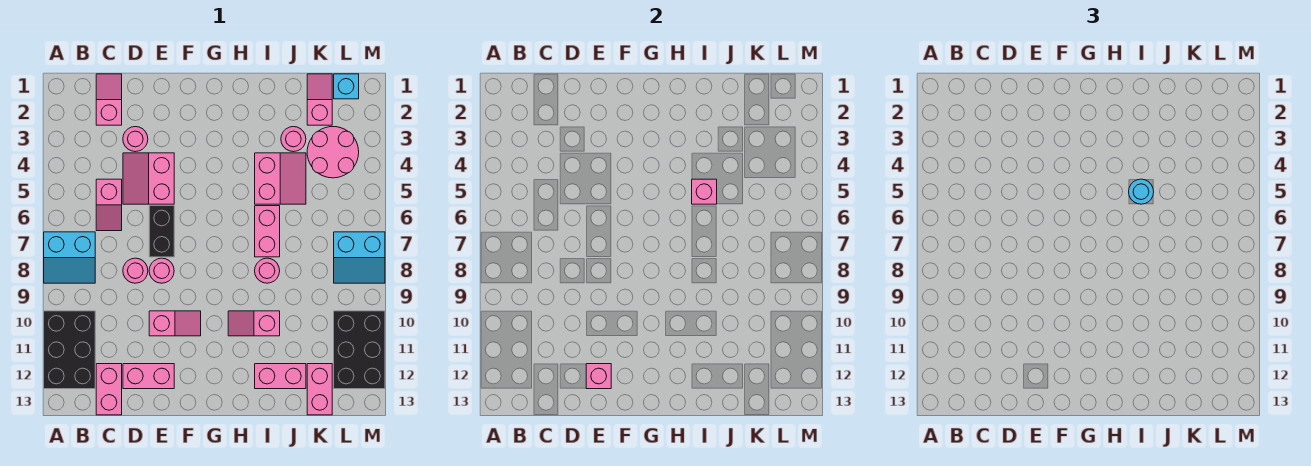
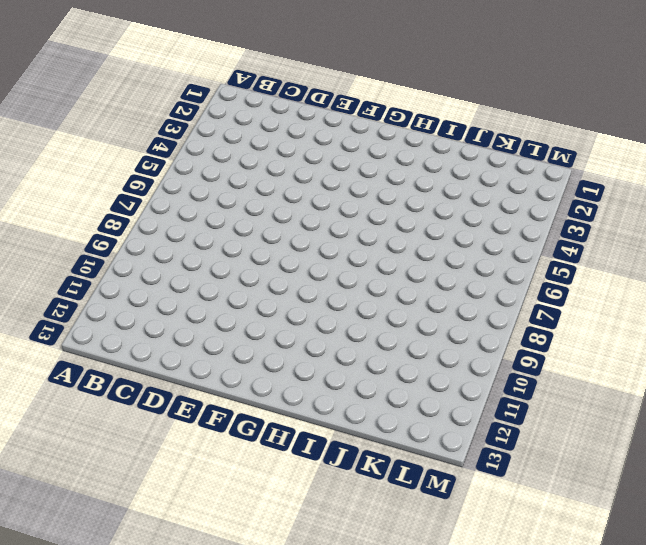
none -> cyan slope A7:B8 level 1 top 7
none -> black brick A10:B12 level 1
none -> pink slope C1:C2 level 1 top 2

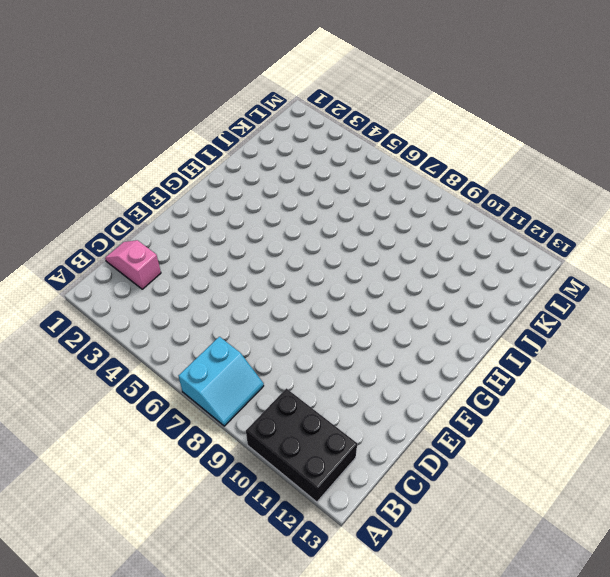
none -> pink slope C5:C6 level 1 top 5
none -> pink brick C12:C13 level 1
none -> pink round brick D3 level 1

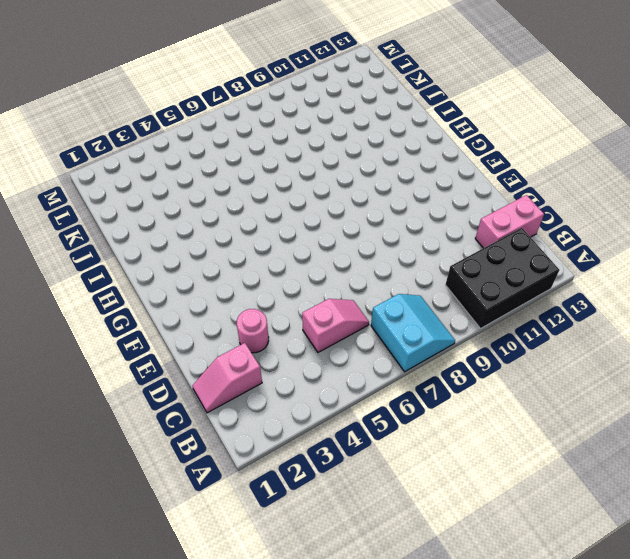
none -> pink slope D4:E5 level 1 top E
none -> pink round brick D8 level 1
none -> pink brick D12:E12 level 1

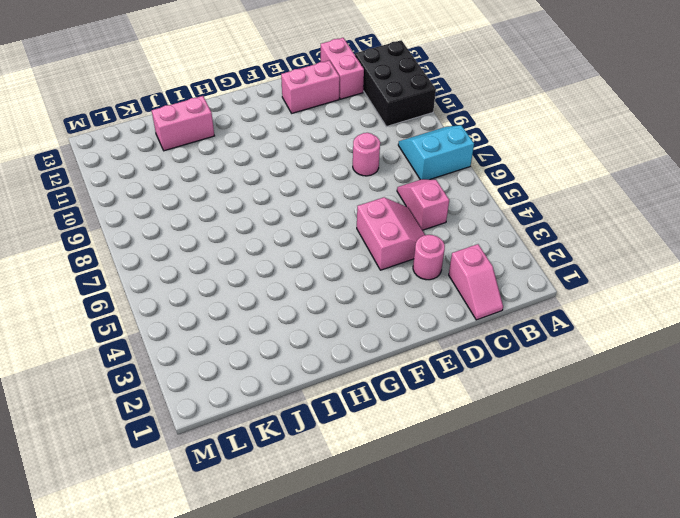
none -> black brick E6:E7 level 1
none -> pink round brick E8 level 1
none -> pink slope E10:F10 level 1 top E

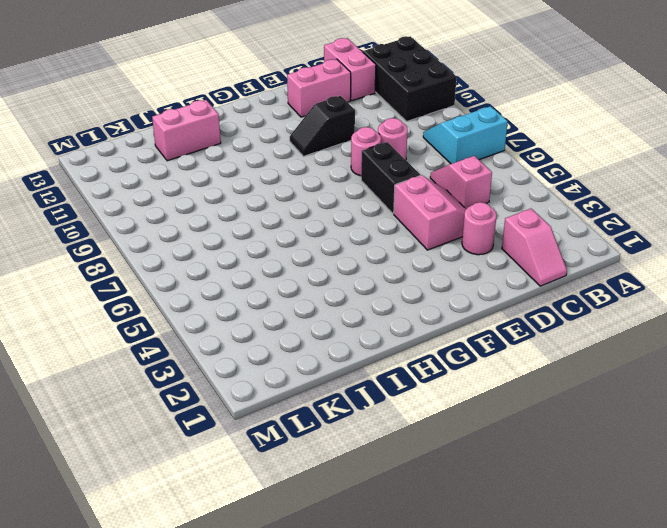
black slope E10:F10 level 1 top E -> pink slope E10:F10 level 1 top E
none -> pink slope H10:I10 level 1 top I
none -> pink slope I4:J5 level 1 top I
none -> pink brick I6:I7 level 1

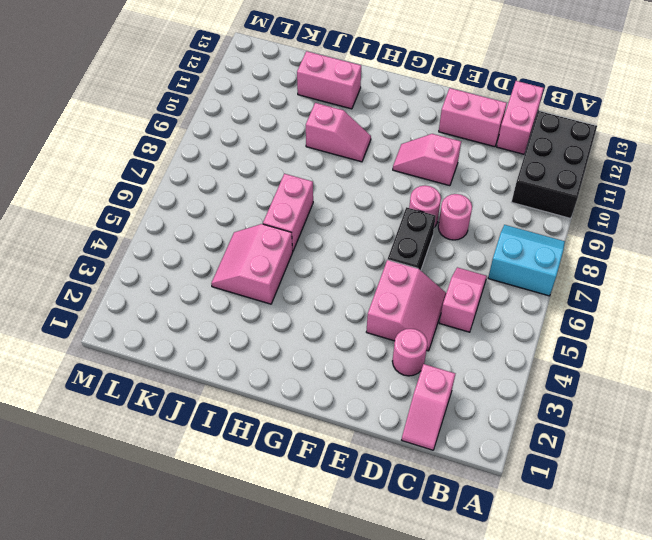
none -> pink round brick I8 level 1
none -> pink round brick J3 level 1
none -> pink slope K1:K2 level 1 top 2

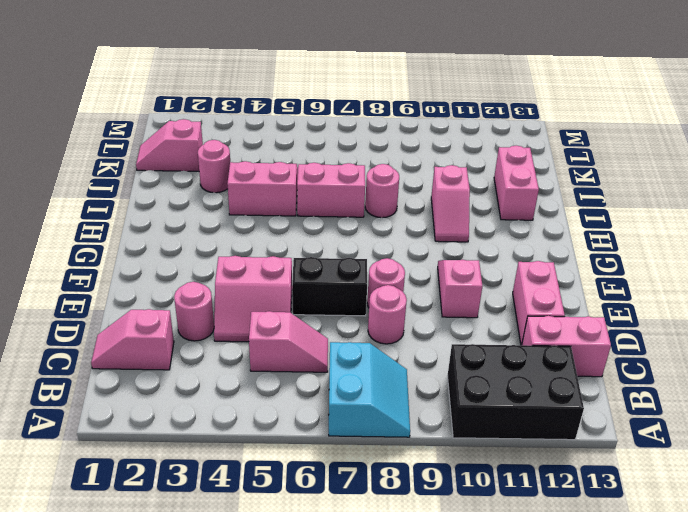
none -> pink round brick K3:L4 level 1
none -> pink brick K12:K13 level 1
none -> cyan brick L1 level 1

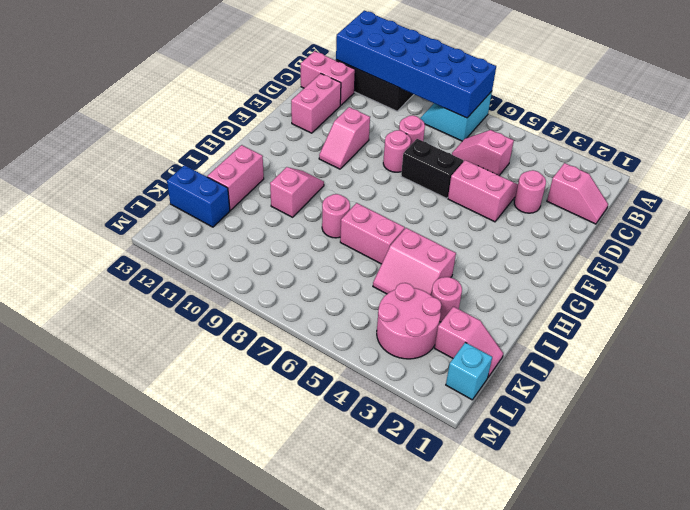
blue brick A7:B12 level 2 -> none
blue brick K12:K13 level 1 -> pink brick K12:K13 level 1
none -> cyan slope L7:M8 level 1 top 7
none -> black brick L10:M12 level 1
none -> pink brick E12 level 2

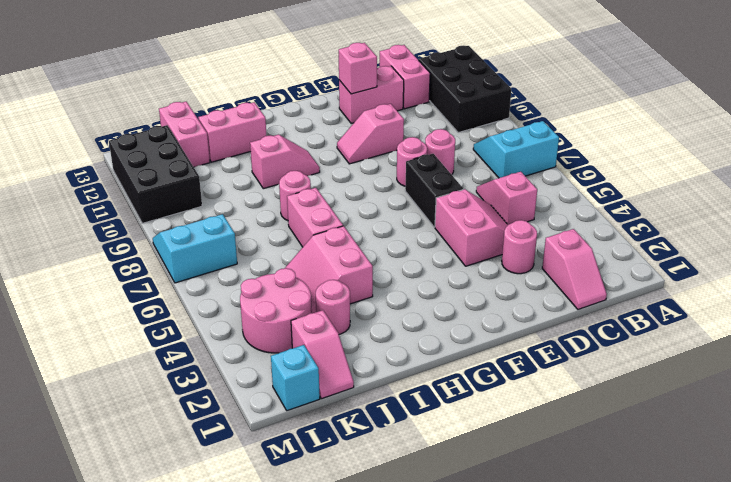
none -> pink brick I5 level 2
none -> cyan round brick I5 level 3

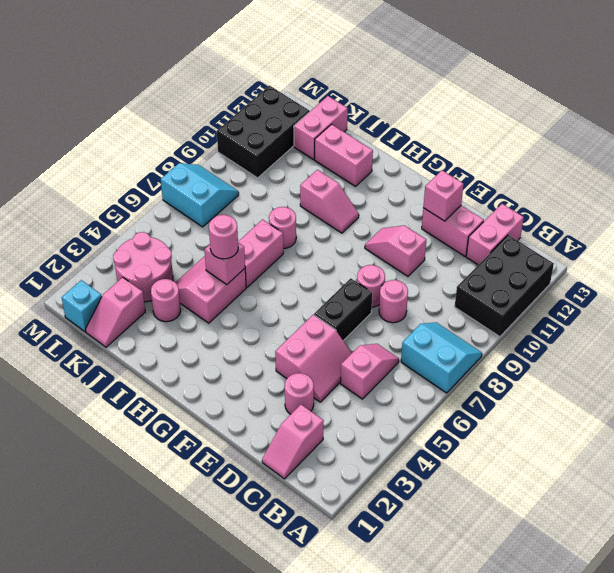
pink round brick I5 level 3 -> cyan round brick I5 level 3

